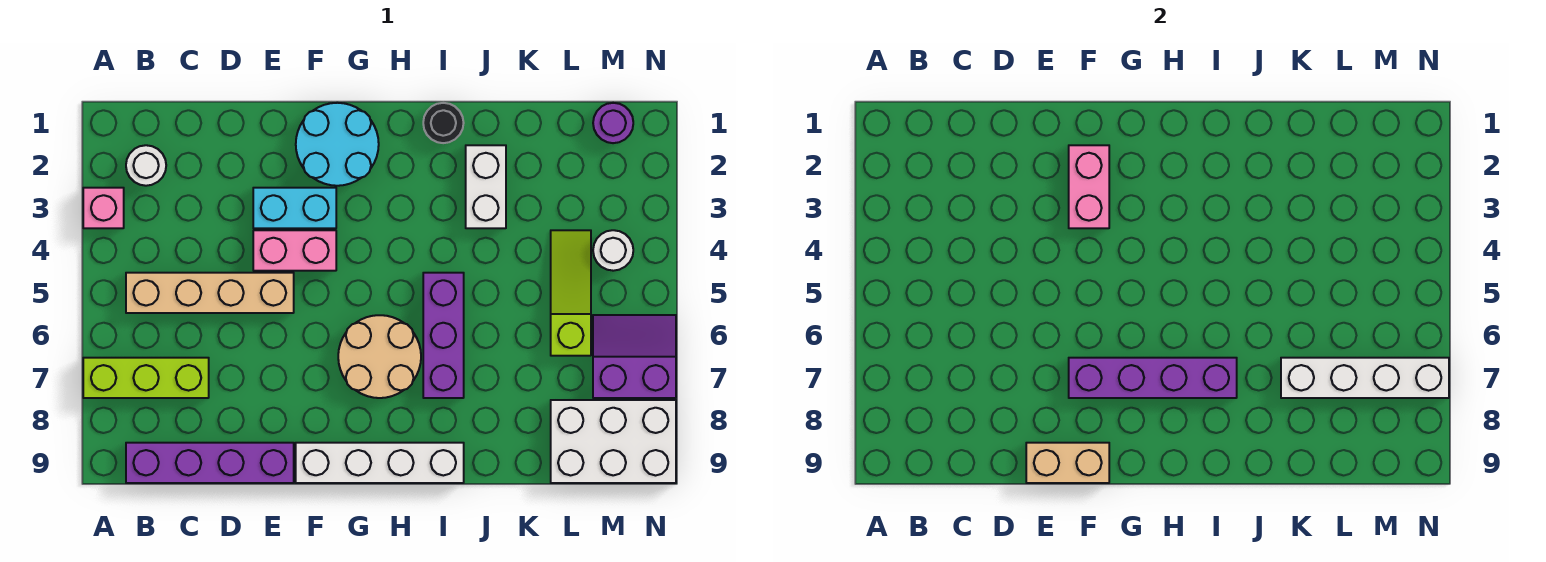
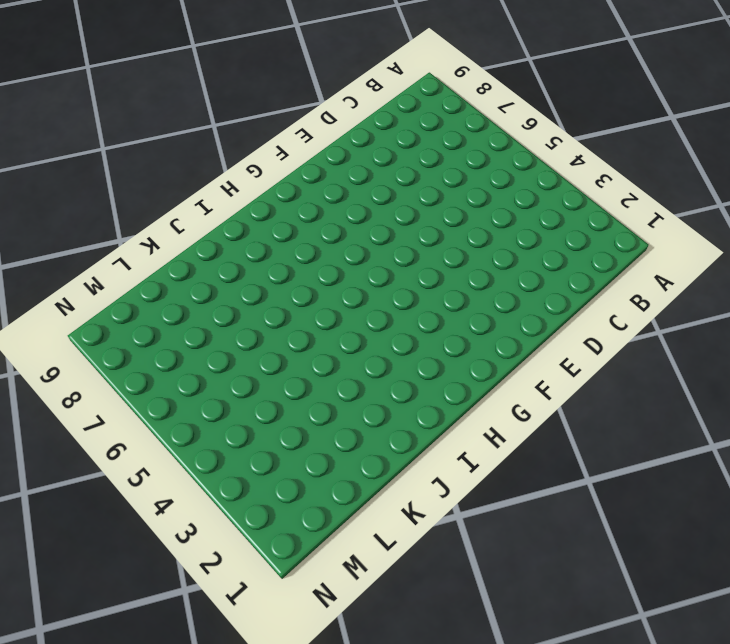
none -> pink brick A3 level 1
none -> lime brick A7:C7 level 1
none -> white round brick B2 level 1

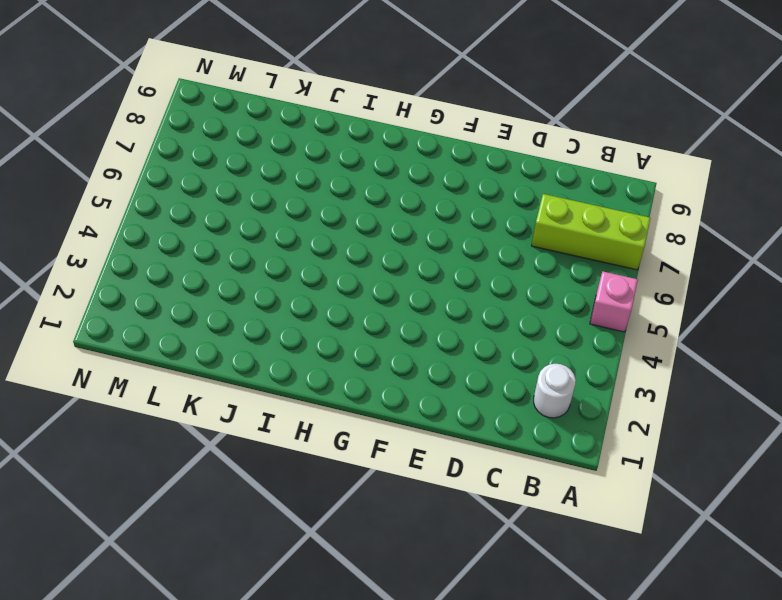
pink brick A5 level 1 -> pink brick A3 level 1
none -> tan brick B5:E5 level 1
none -> purple brick B9:E9 level 1
none -> cyan brick E3:F3 level 1

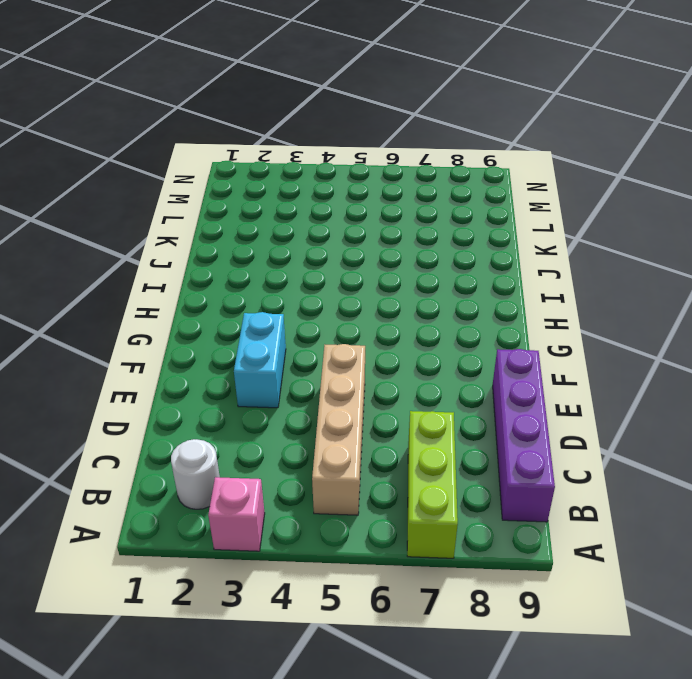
none -> pink brick E4:F4 level 1
none -> cyan round brick F1:G2 level 1
none -> white brick F9:I9 level 1

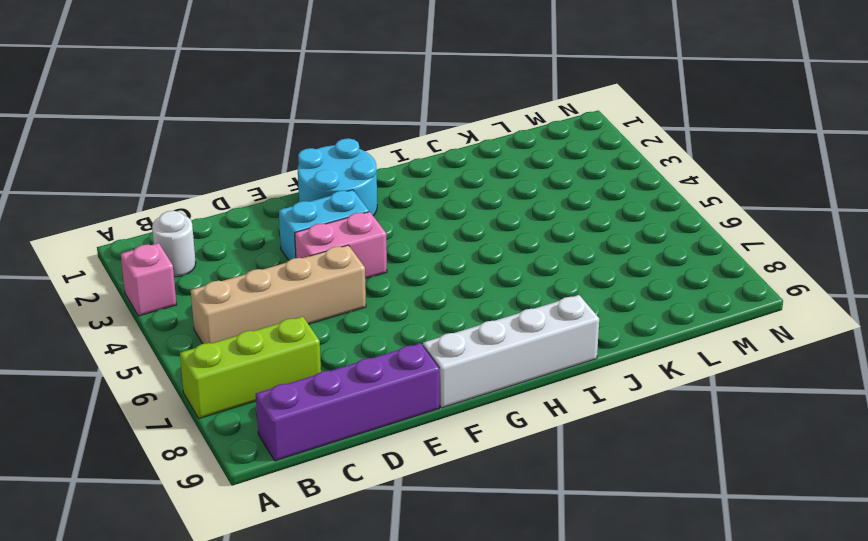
none -> tan round brick G6:H7 level 1
none -> black round brick I1 level 1
none -> purple brick I5:I7 level 1

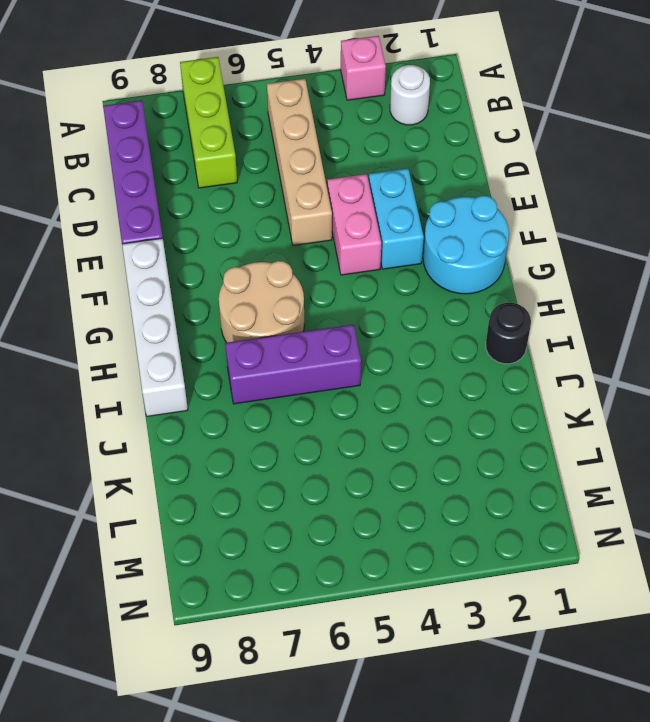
none -> white brick J2:J3 level 1
none -> lime slope L4:L6 level 1 top 6
none -> white brick L8:N9 level 1

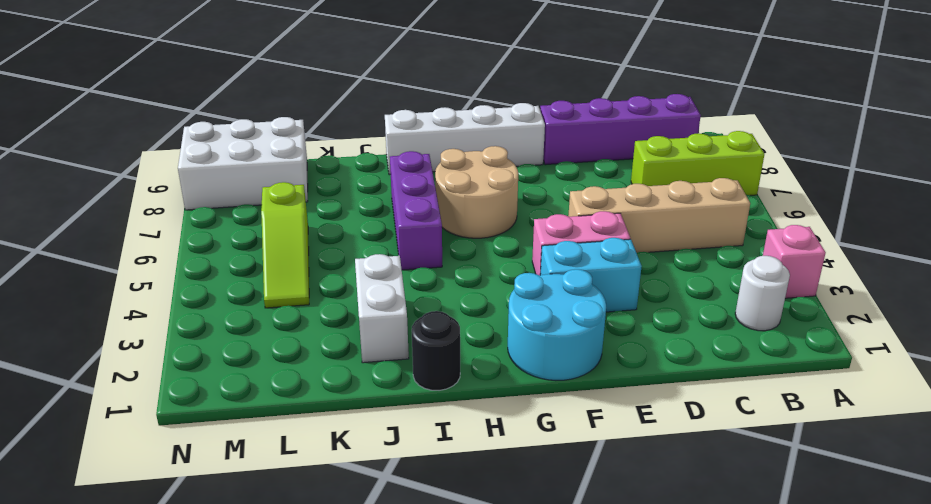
none -> purple round brick M1 level 1
none -> white round brick M4 level 1
none -> purple slope M6:N7 level 1 top 7

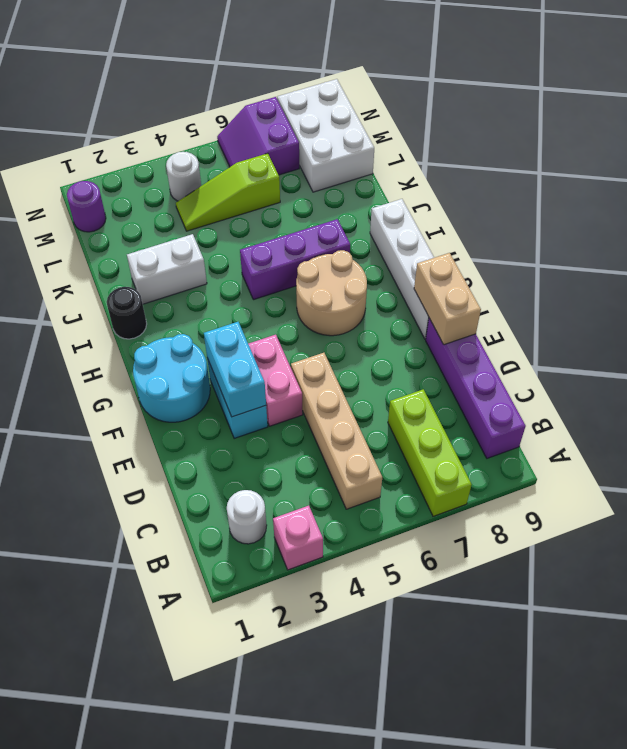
cyan brick E3:F3 level 2 -> pink brick F2:F3 level 2
none -> purple brick F7:I7 level 2
none -> white brick K7:N7 level 2

